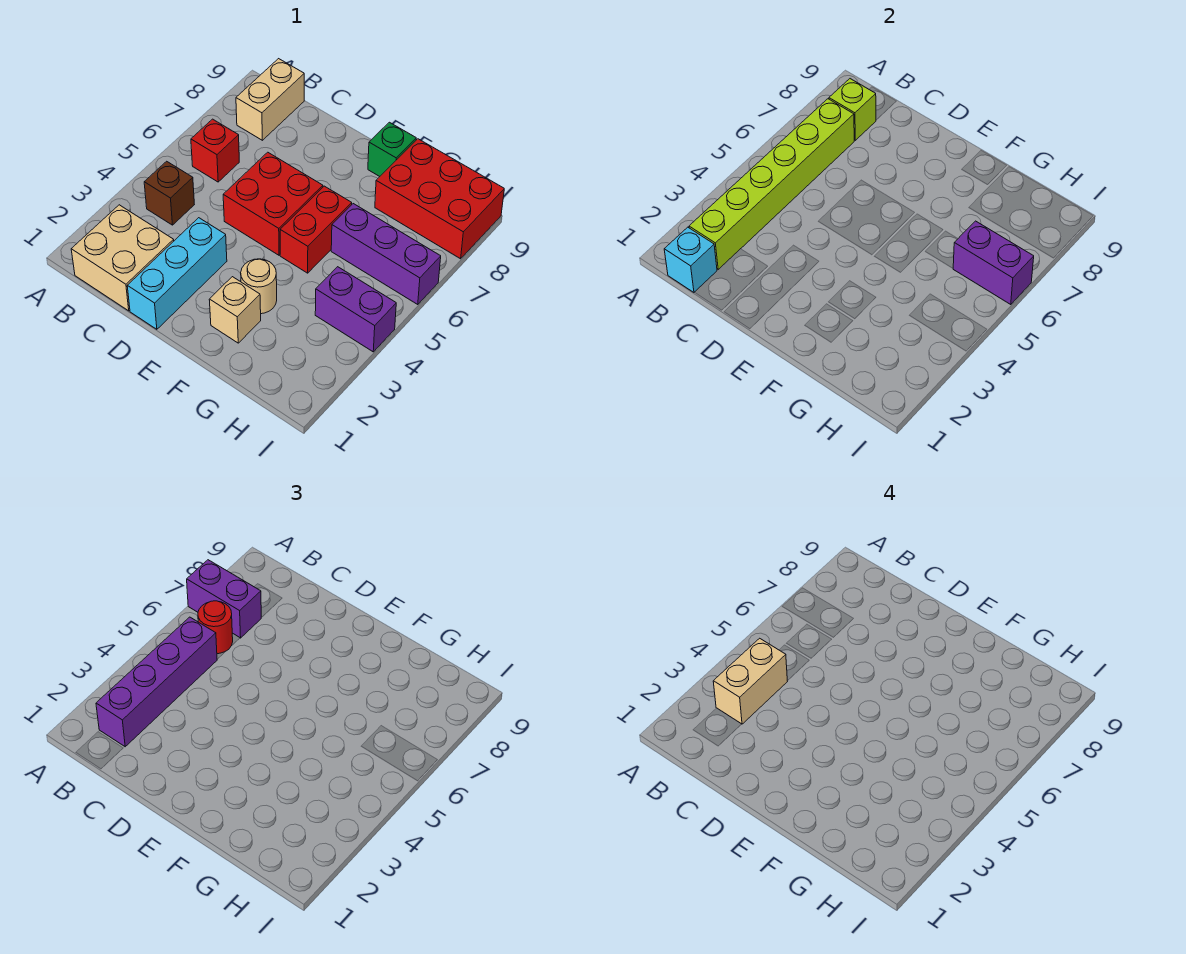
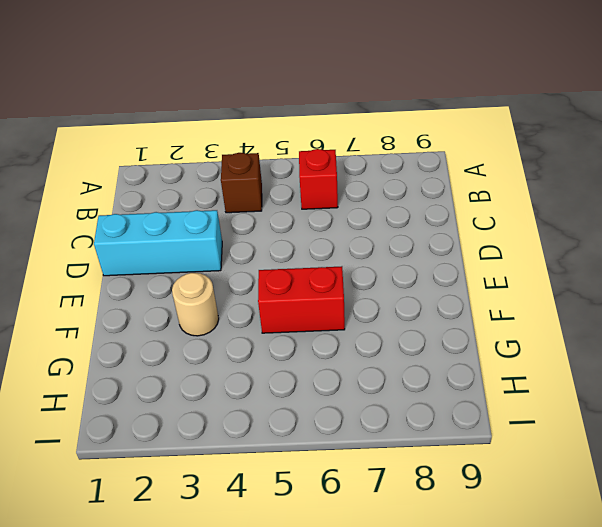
none -> tan brick B1:C2 level 1
none -> tan brick B8:B9 level 1
none -> red brick D5:E6 level 1

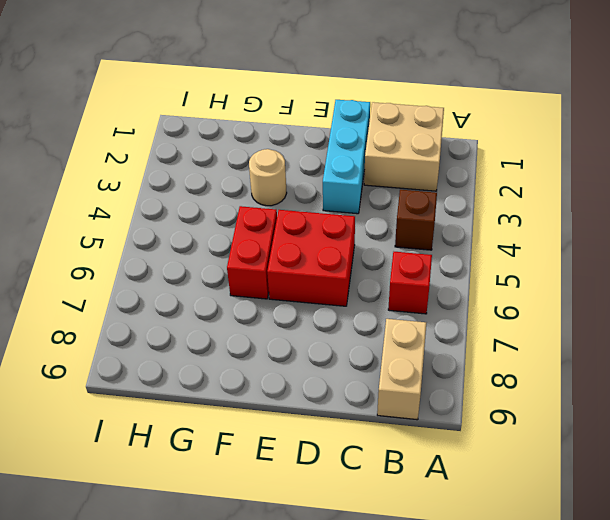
none -> tan brick F2 level 1
none -> green brick F9 level 1
none -> purple brick G6:I6 level 1

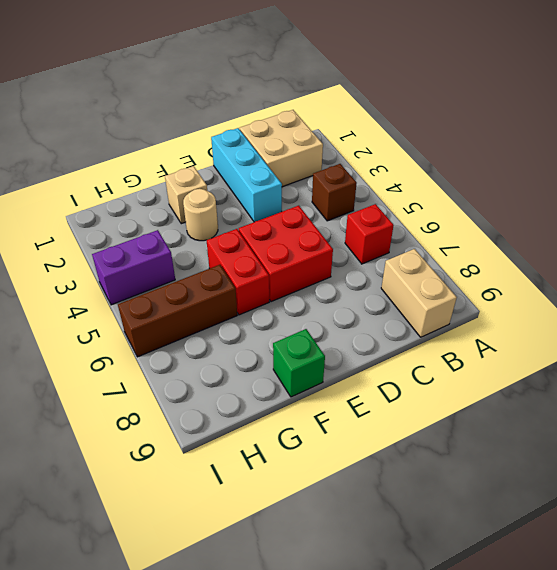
brown brick G6:I6 level 1 -> purple brick G6:I6 level 1
none -> red brick G8:I9 level 1
none -> cyan brick B1 level 2
none -> lime brick B2:B7 level 2

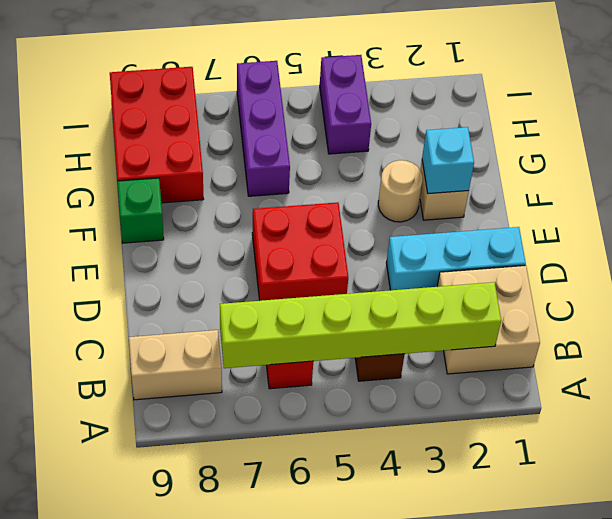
cyan brick F2 level 2 -> cyan brick B1 level 2
none -> red brick F5:F6 level 1
none -> lime brick B8 level 2
none -> purple brick H6:I6 level 2

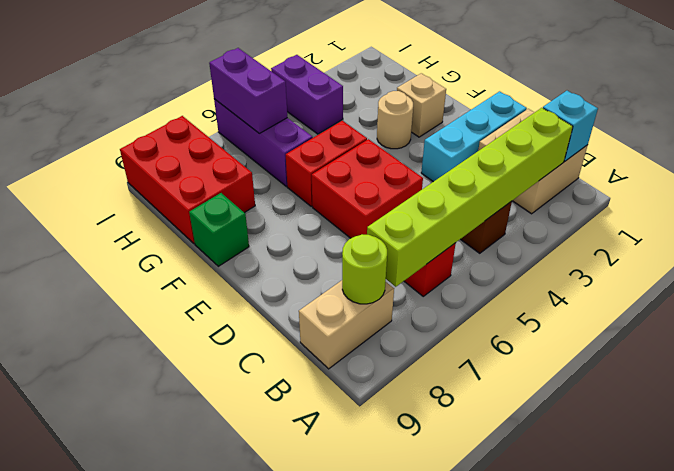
lime round brick B8 level 2 -> lime brick B8 level 2
none -> purple brick A7:B7 level 3
none -> purple brick B2:B5 level 3
none -> red round brick B6 level 3

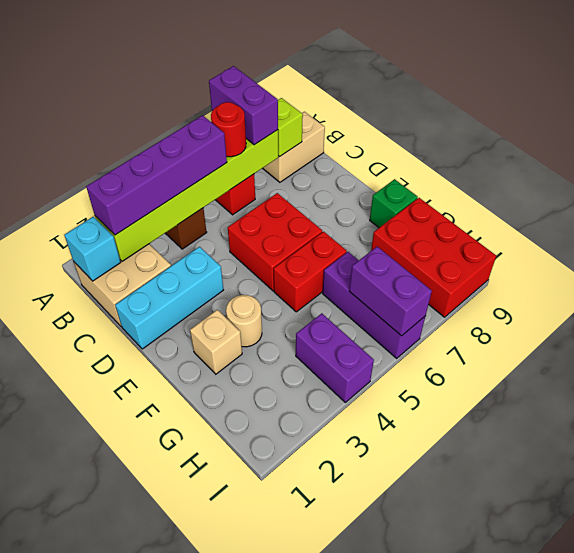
none -> tan brick B3:B4 level 4

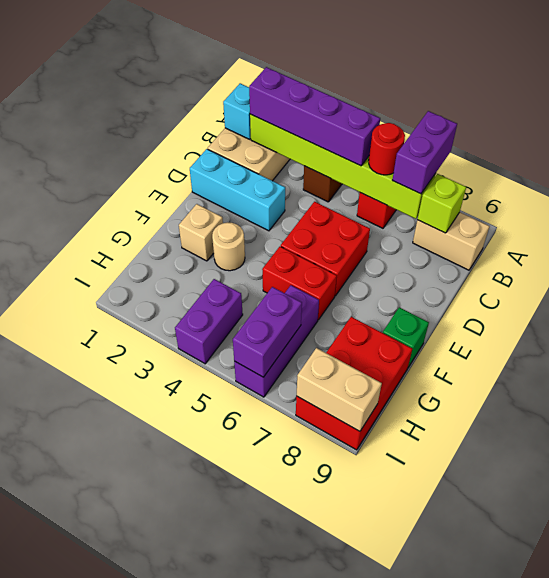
tan brick I8:I9 level 2 -> tan brick B3:B4 level 4

